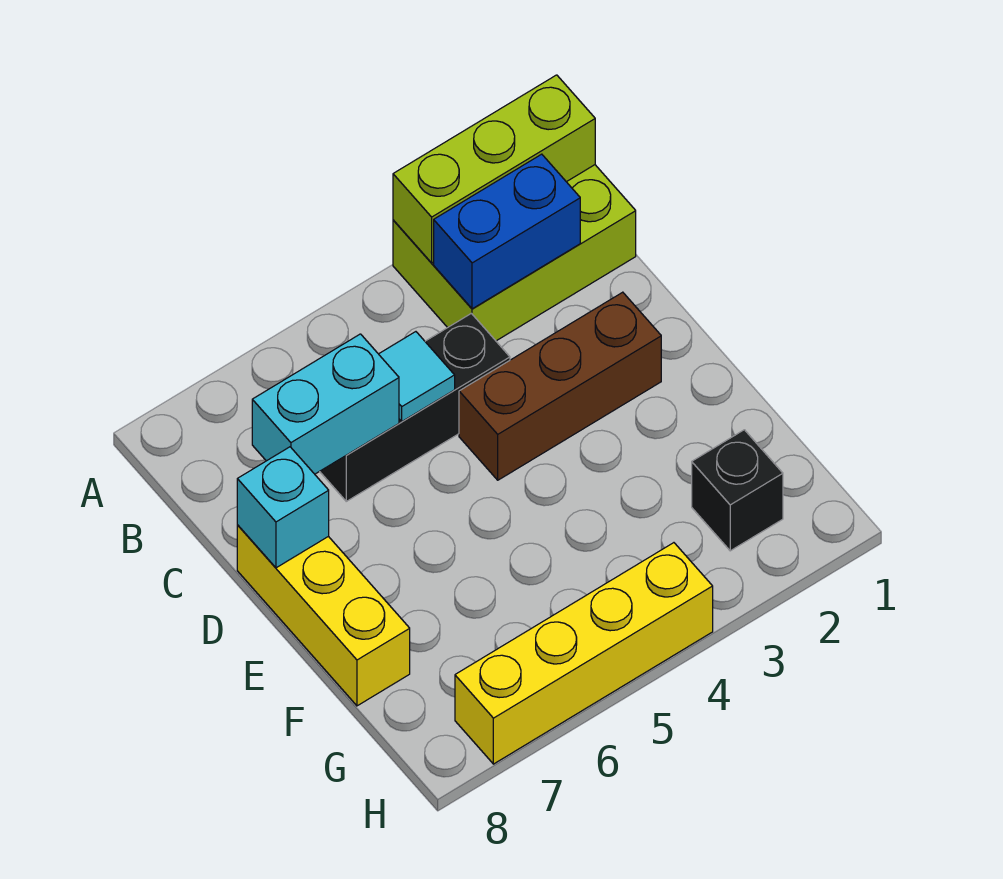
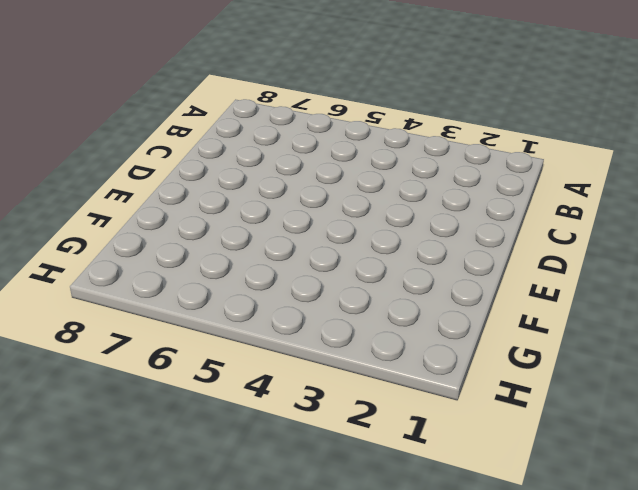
none -> lime brick A1:B3 level 1
none -> black brick C4:C6 level 1

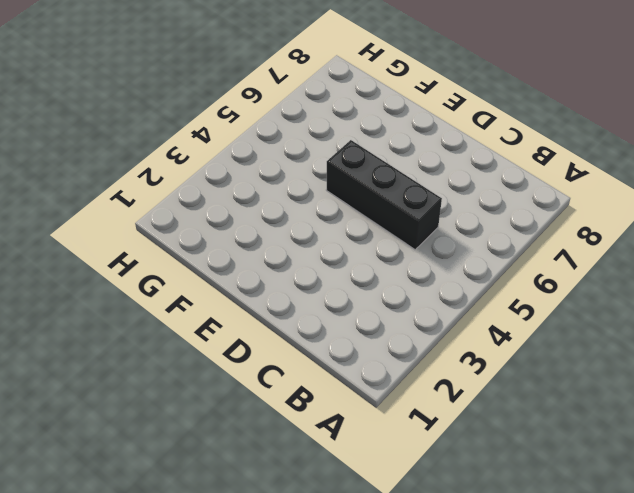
black brick C5:E5 level 1 -> black brick C4:C6 level 1
none -> lime brick A1:B3 level 1
none -> brown brick D2:D4 level 1

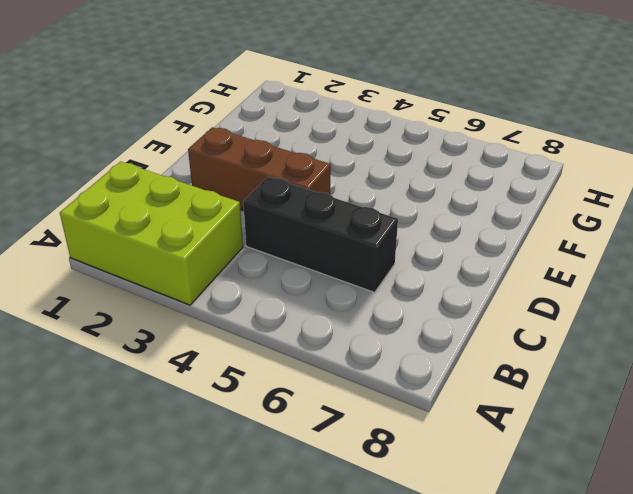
none -> yellow brick D8:F8 level 1
none -> black brick G2 level 1

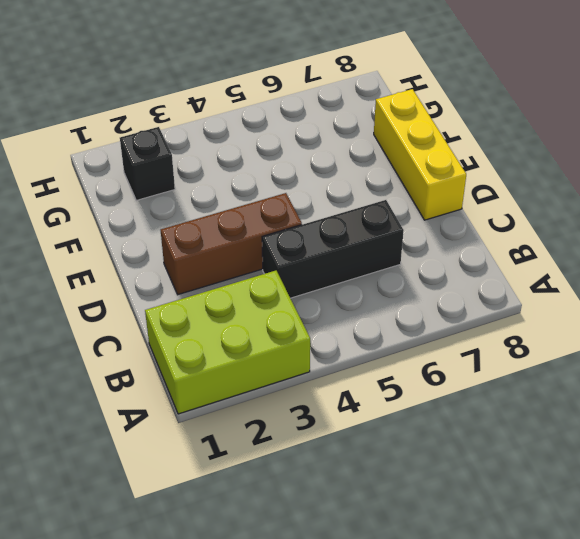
none -> yellow brick H4:H7 level 1
none -> lime brick A1:A3 level 2

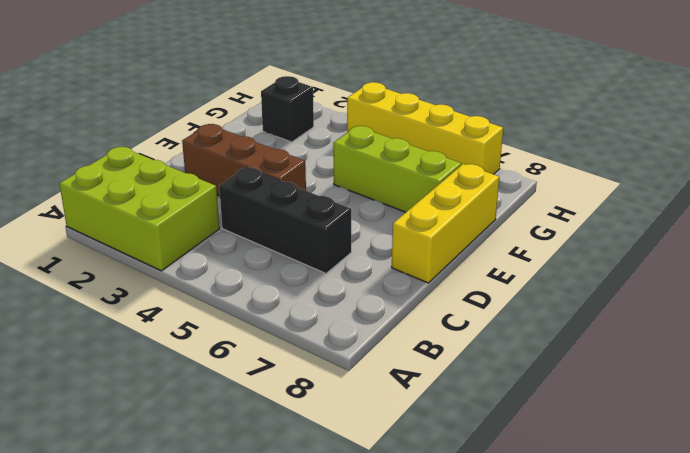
lime brick F5:F7 level 1 -> lime brick A1:A3 level 2
none -> blue brick B2:B3 level 2
none -> cyan tile C5 level 2

